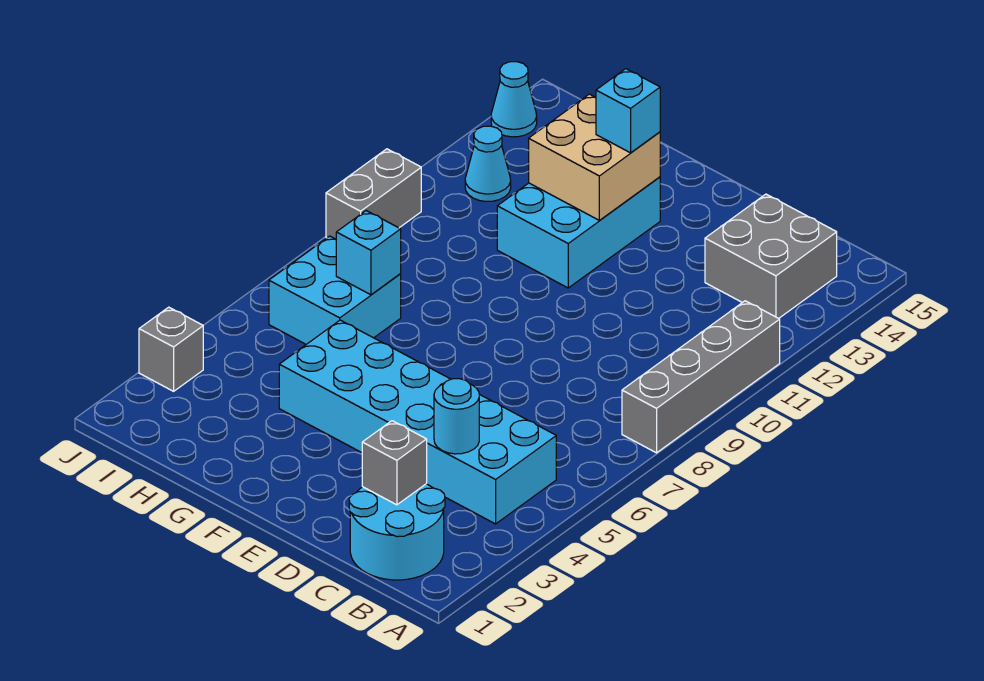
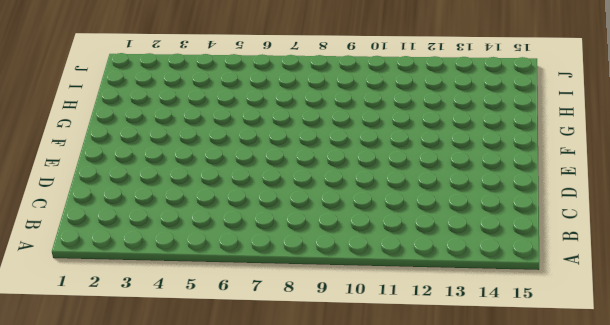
none -> grey brick A8:A11 level 1
none -> cyan round brick B1:C2 level 1
none -> cyan brick B4:G5 level 1

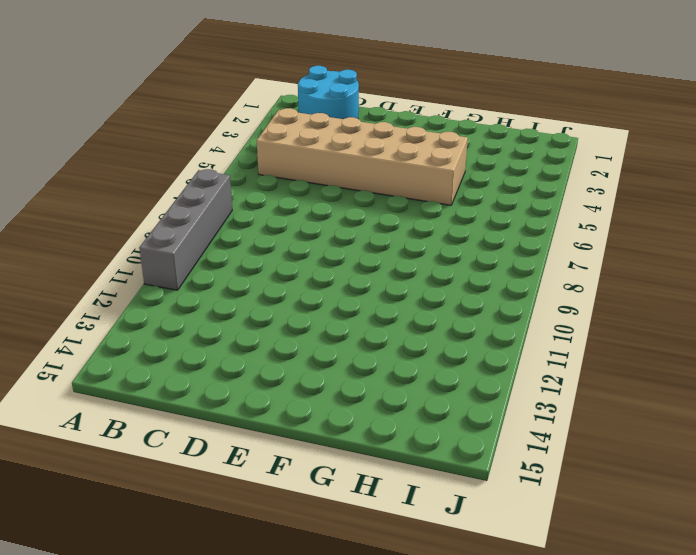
tan brick B4:G5 level 1 -> cyan brick B4:G5 level 1
none -> grey brick B13:C14 level 1
none -> cyan brick F11:G13 level 1
none -> cyan brick H6:I7 level 1

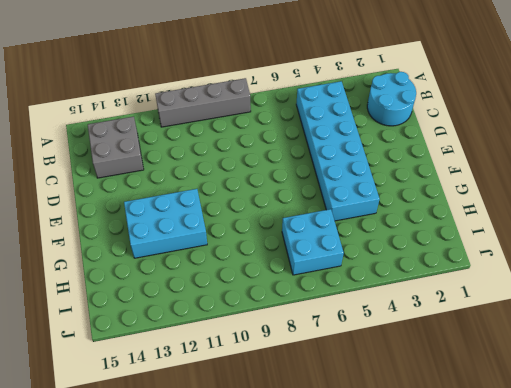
none -> cyan cone I12 level 1
none -> grey brick J3 level 1
none -> grey brick J9:J10 level 1

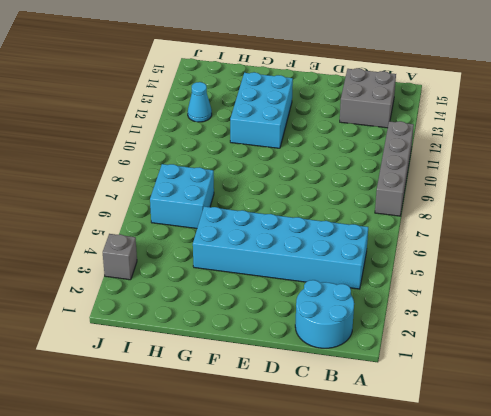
none -> grey brick J9:J10 level 1
none -> cyan cone J14 level 1
none -> grey brick C2 level 2

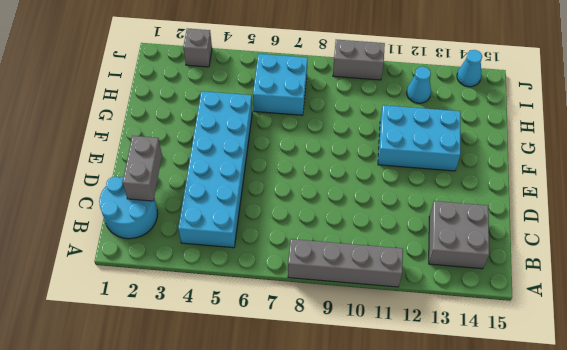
grey brick C2:D2 level 2 -> grey brick C2 level 2
none -> cyan round brick C4 level 2
none -> tan brick F12:G13 level 2
none -> cyan brick H7 level 2

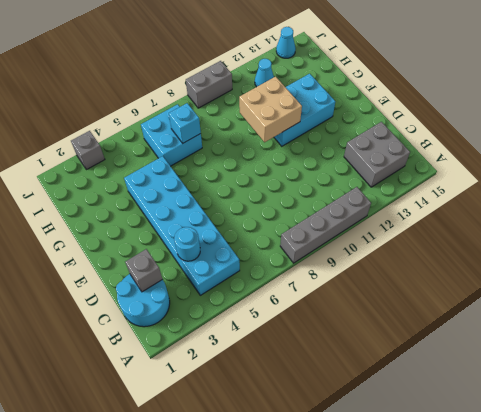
tan brick F10:G11 level 2 -> tan brick F12:G13 level 2
none -> cyan brick F13 level 3

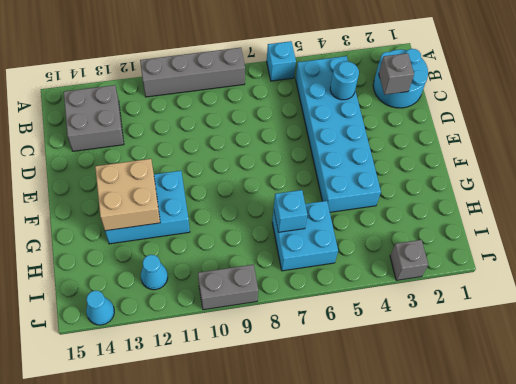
cyan brick A6 level 1 -> cyan brick F13 level 3

